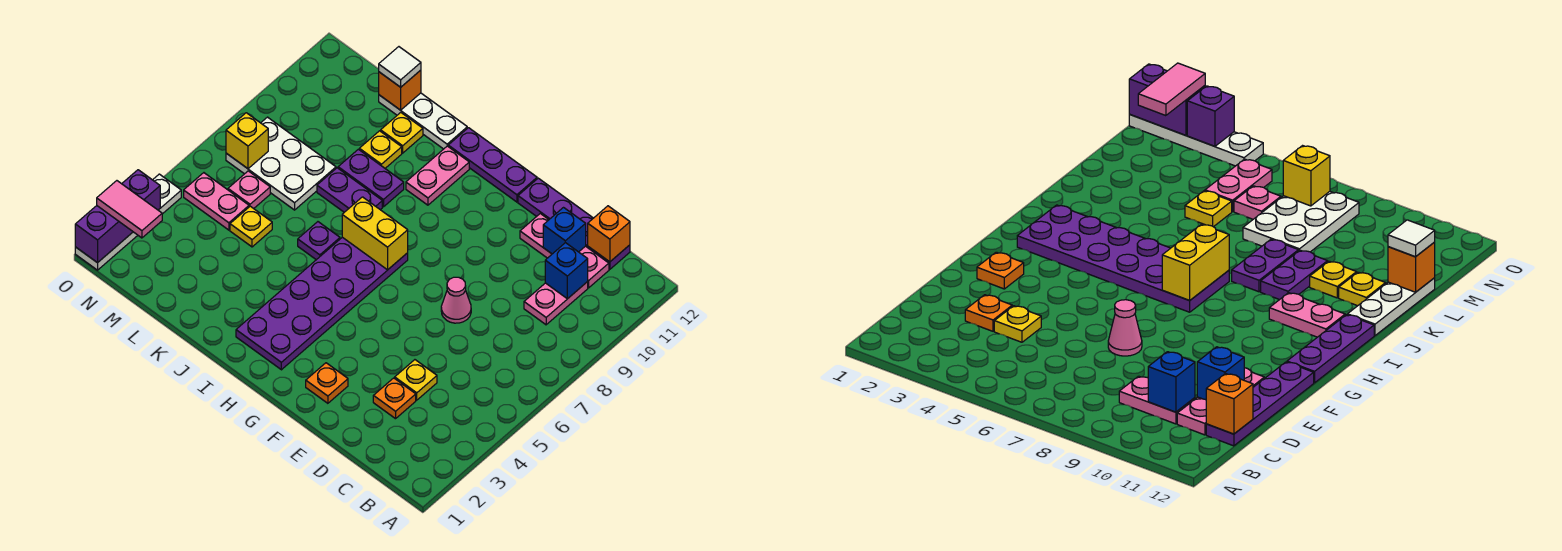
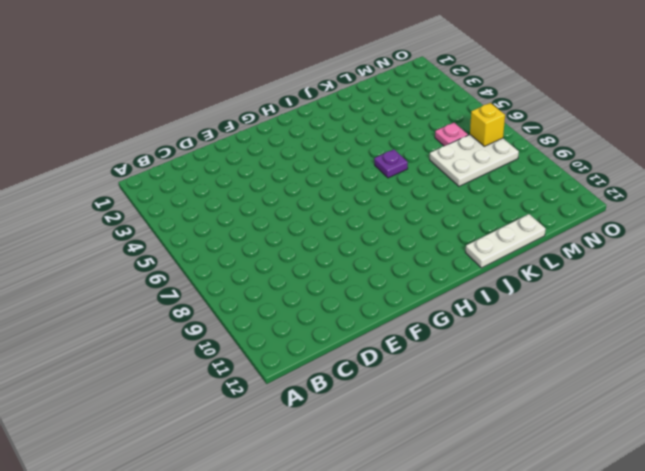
none -> pink plate C9:C10 level 1
none -> pink plate C11:E11 level 1
none -> purple plate C12:F12 level 1
none -> orange plate D3 level 1

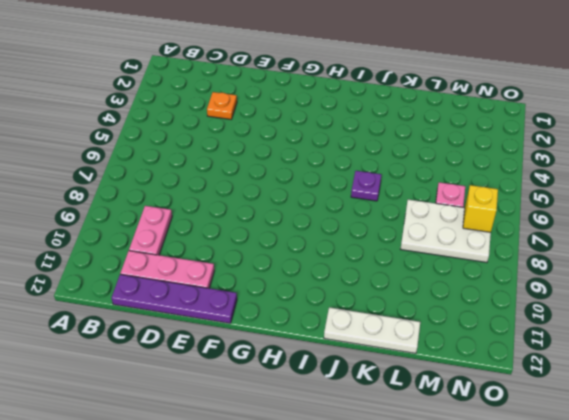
none -> yellow plate D4 level 1
none -> pink cone E7 level 1
none -> orange plate F2 level 1
none -> purple plate G12:I12 level 1

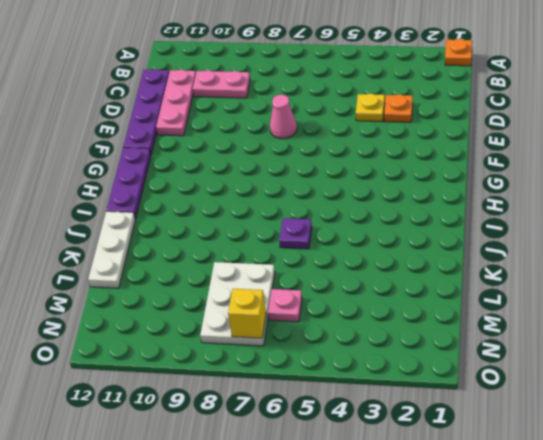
orange plate A1 level 1 -> orange plate F2 level 1
none -> purple plate H2:I7 level 1
none -> pink plate I10:I11 level 1
none -> purple plate J8:K8 level 1
none -> purple plate J9:K9 level 1

